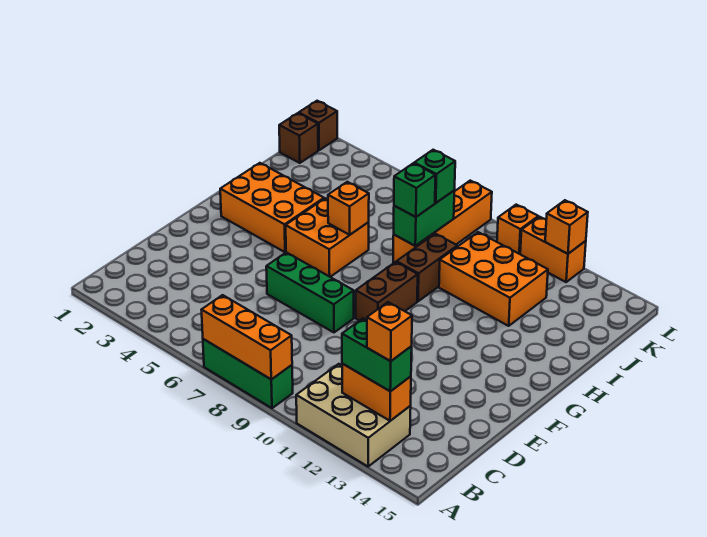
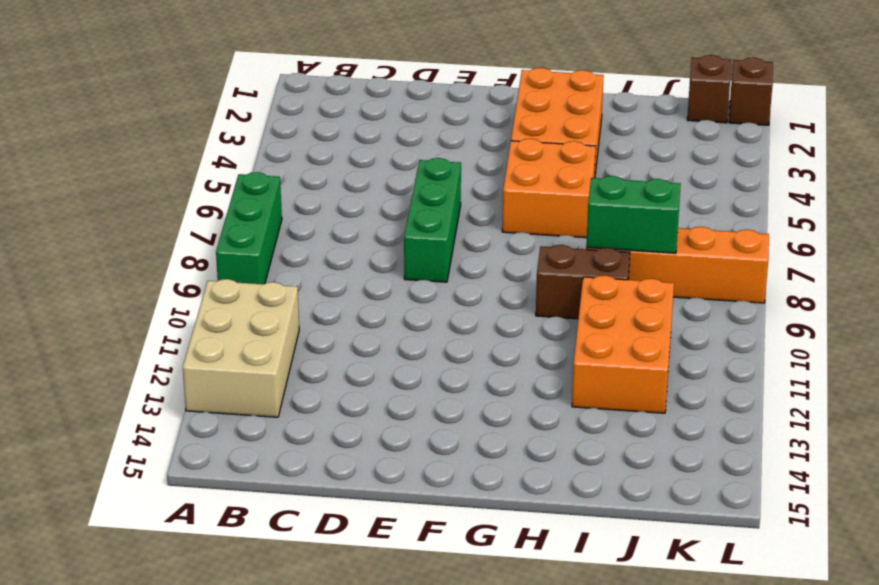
none -> brown brick F9:G9 level 1
none -> orange brick L10 level 1
none -> orange brick L11:L12 level 1

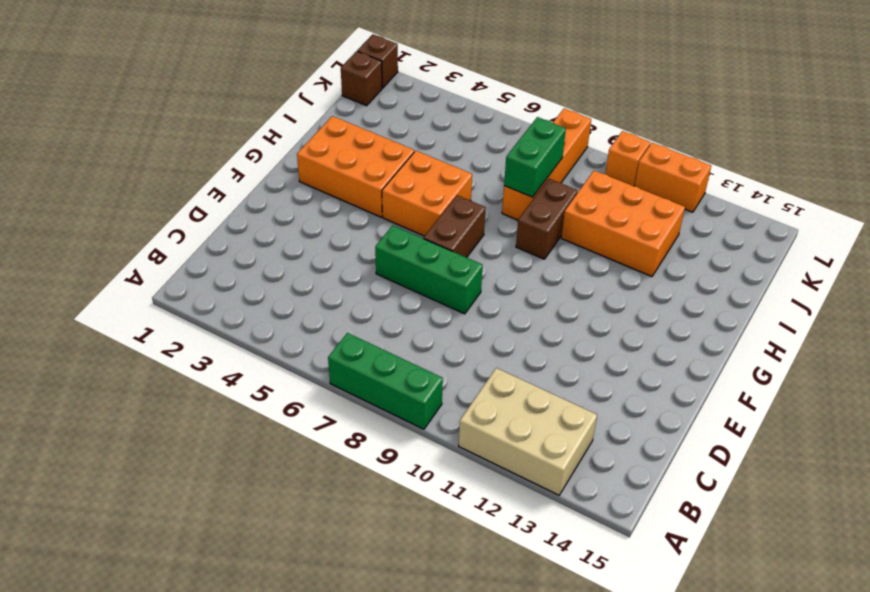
brown brick F7:G7 level 1 -> brown brick F9:G9 level 1
none -> orange brick A7:A9 level 2
none -> orange brick B12:B13 level 2
none -> orange brick H6 level 2

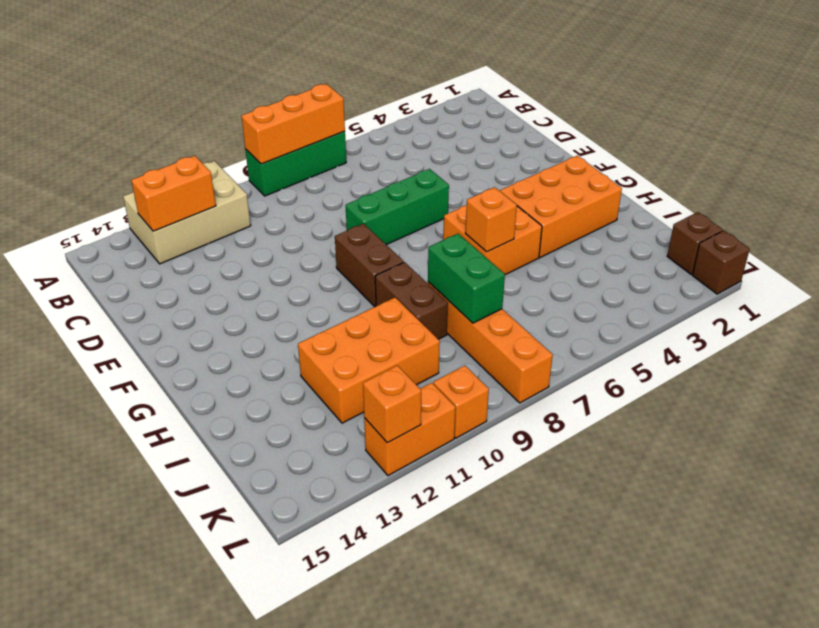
none -> green brick B12:B13 level 3
none -> green brick I8 level 3
none -> green brick J8 level 3

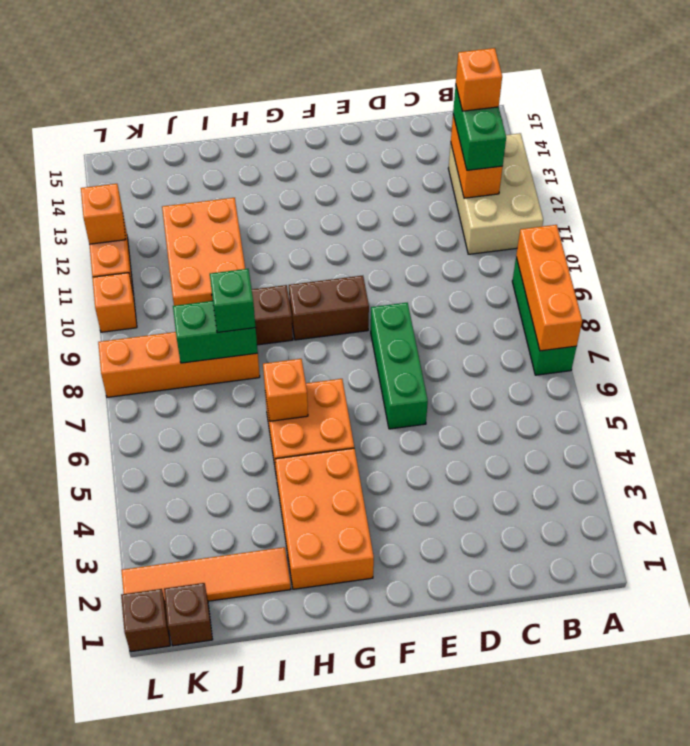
orange tile I2:L2 level 1 -> none
none -> green brick J8 level 3

